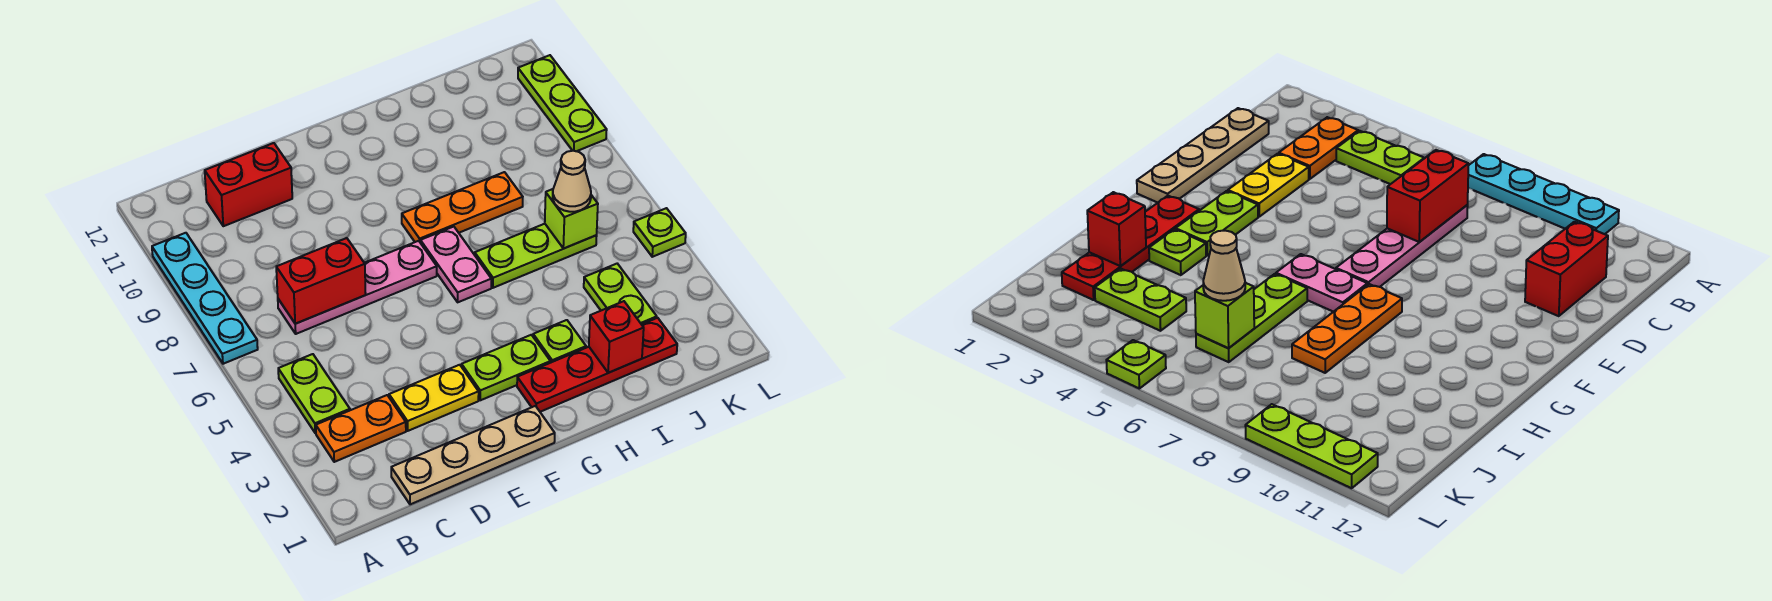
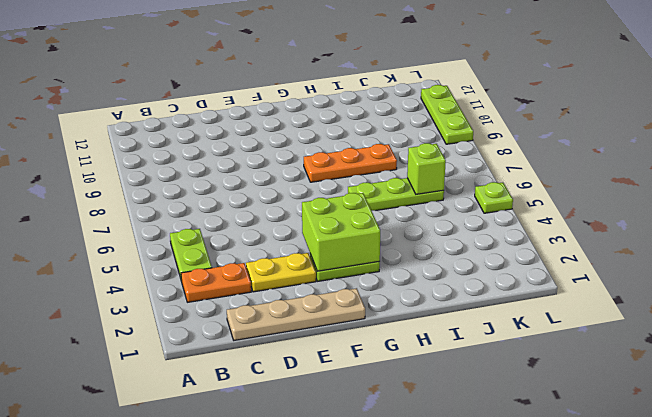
lime brick F3:G4 level 2 -> none
none -> cyan plate A7:A10 level 1
none -> pink plate C7:F7 level 1
none -> red brick C11:D11 level 1

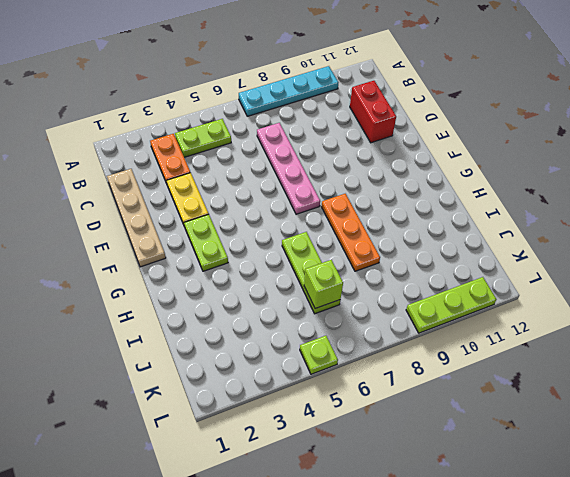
none -> red plate G2:J2 level 1
none -> pink plate G6:G7 level 1
none -> lime plate H3 level 1

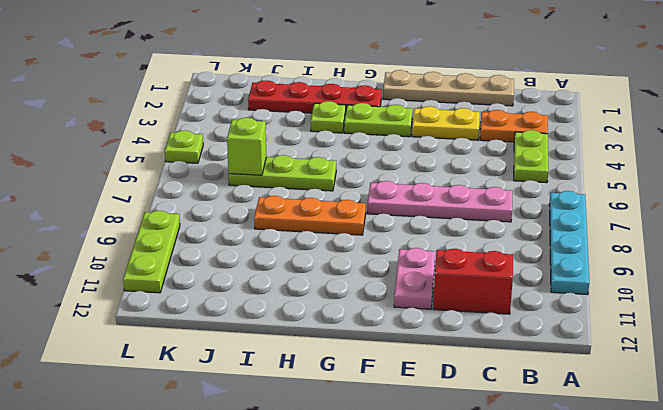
pink plate E10:E11 level 1 -> pink plate G6:G7 level 1
none -> lime plate J3:J4 level 1
none -> red brick C7:D7 level 2
none -> red brick I2 level 2

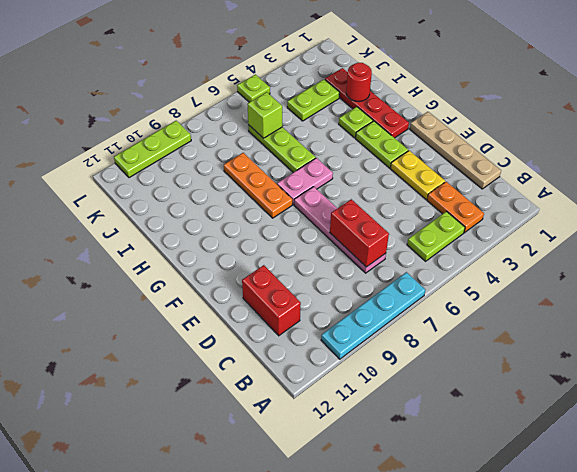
red round brick I2 level 2 -> red brick I2 level 2
none -> tan cone J6 level 3

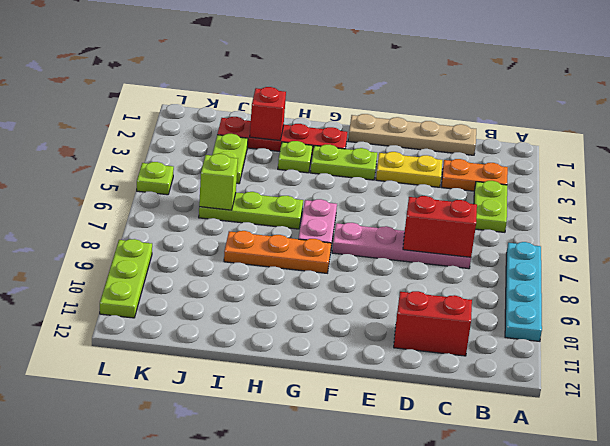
none -> tan cone J6 level 3

